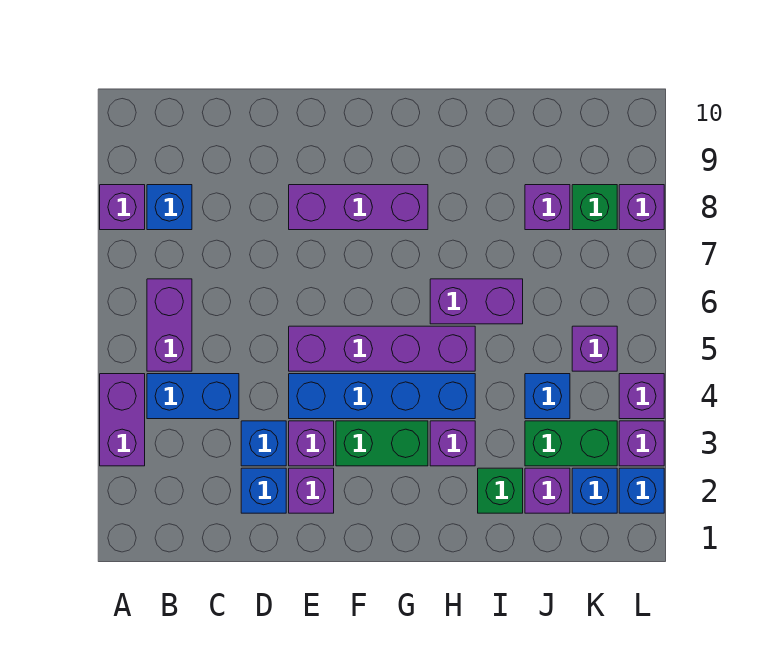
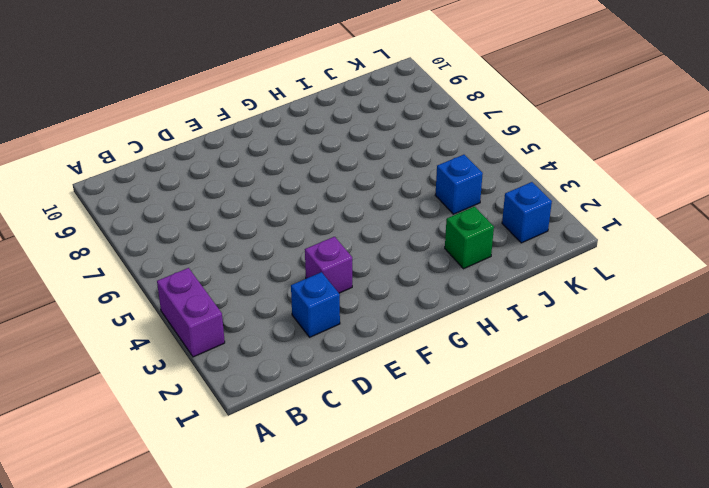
none -> purple brick A8 level 1
none -> blue brick B4:C4 level 1
none -> purple brick B5:B6 level 1

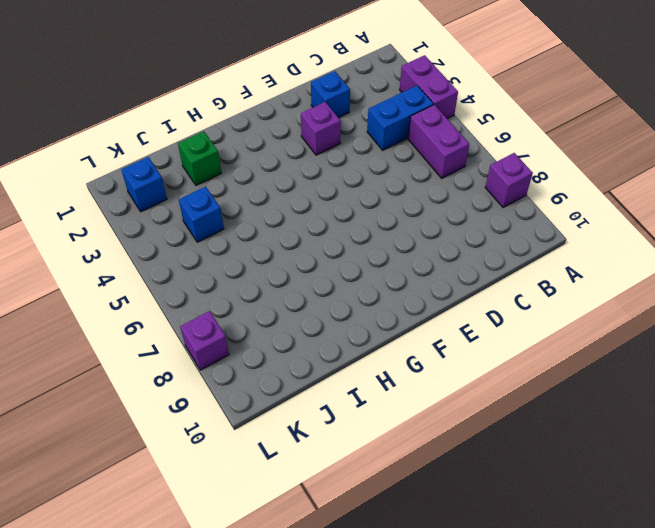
none -> blue brick B8 level 1
none -> blue brick D3 level 1
none -> purple brick E2 level 1

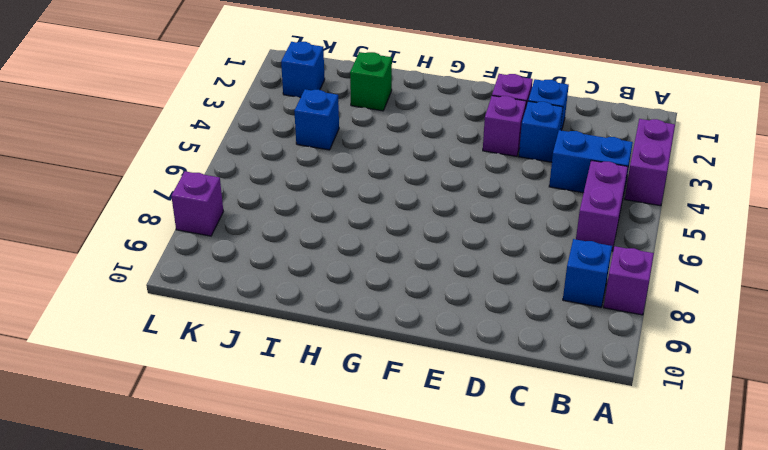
none -> blue brick E4:H4 level 1
none -> purple brick E5:H5 level 1
none -> purple brick E8:G8 level 1

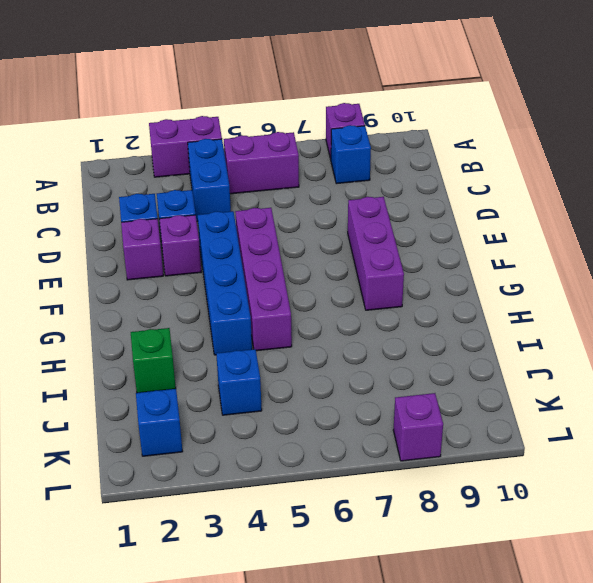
none -> green brick F3:G3 level 1
none -> purple brick H3 level 1
none -> purple brick H6:I6 level 1

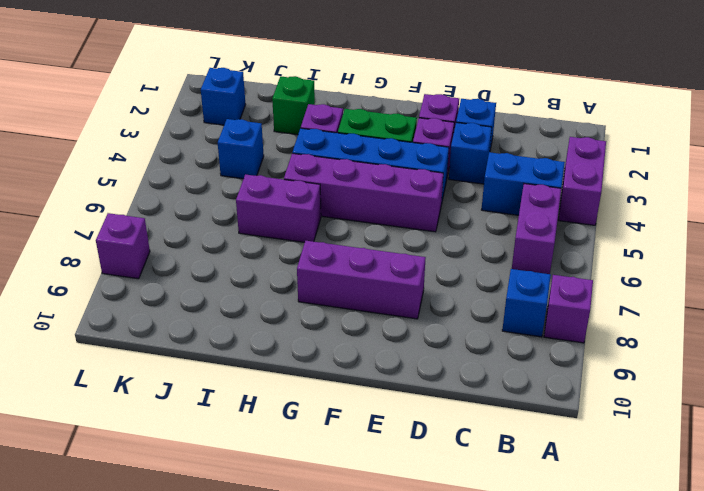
none -> purple brick J2 level 1
none -> green brick J3:K3 level 1
none -> purple brick J8 level 1

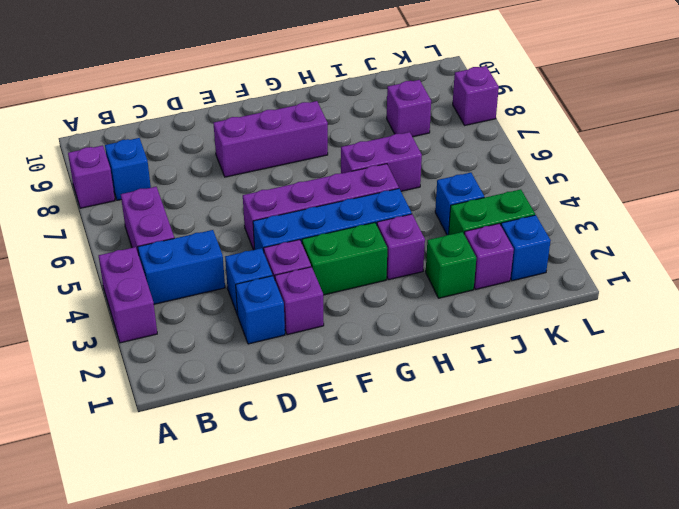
none -> purple brick K5 level 1
none -> green brick K8 level 1
none -> blue brick L2 level 1

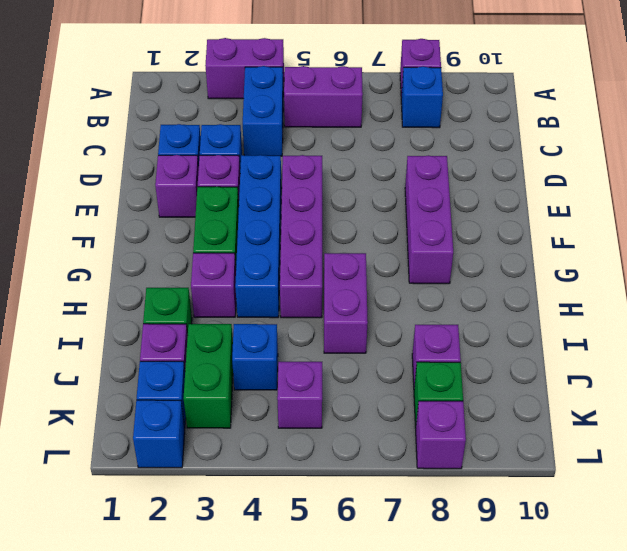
none -> purple brick L3 level 1
none -> purple brick L4 level 1

